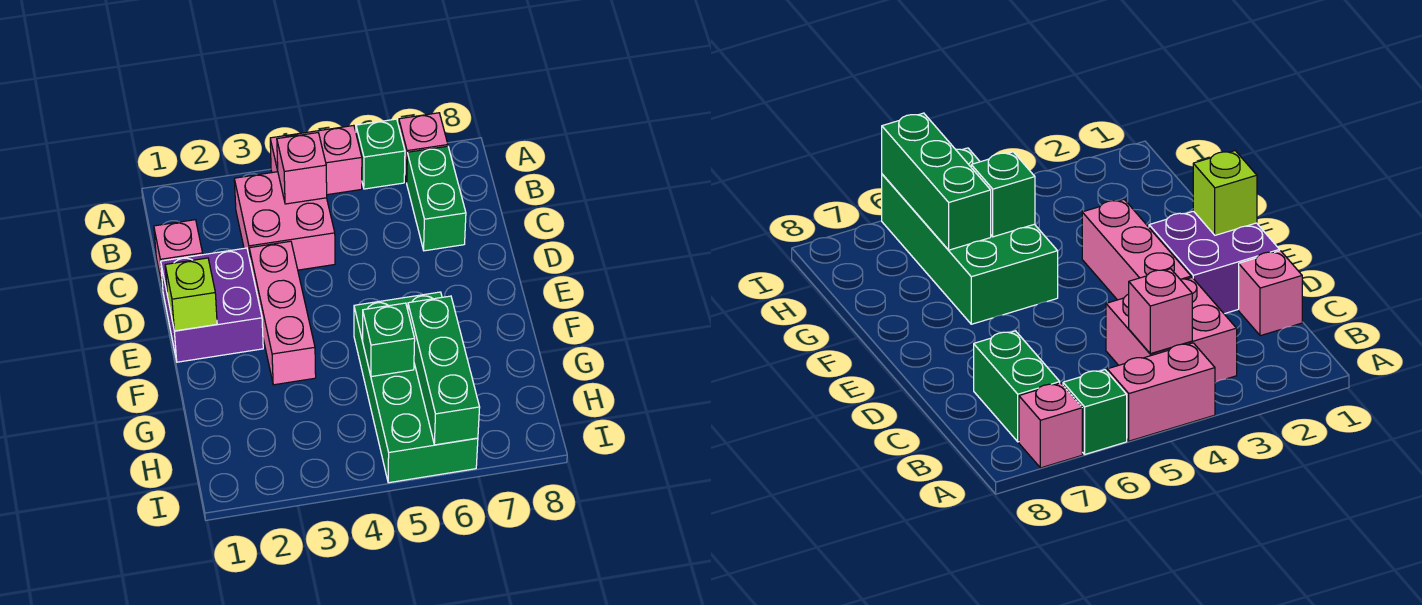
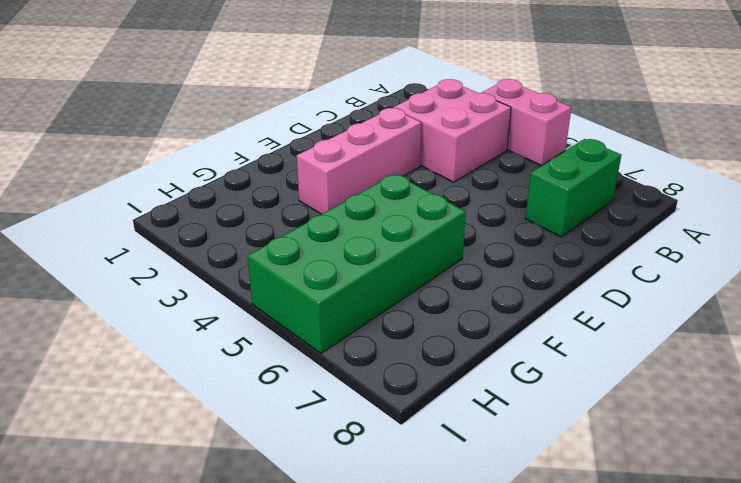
none -> green brick A6 level 1
none -> pink brick A7 level 1
none -> pink brick C1 level 1

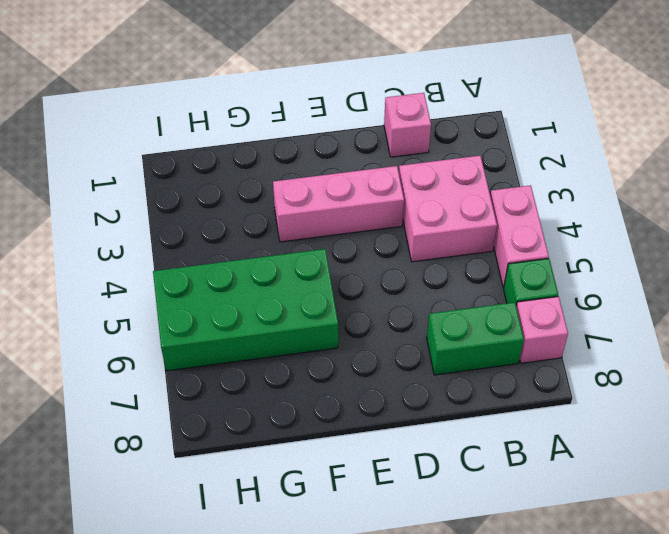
none -> purple brick D1:E2 level 1
none -> pink brick B4 level 2
none -> lime brick E1 level 2

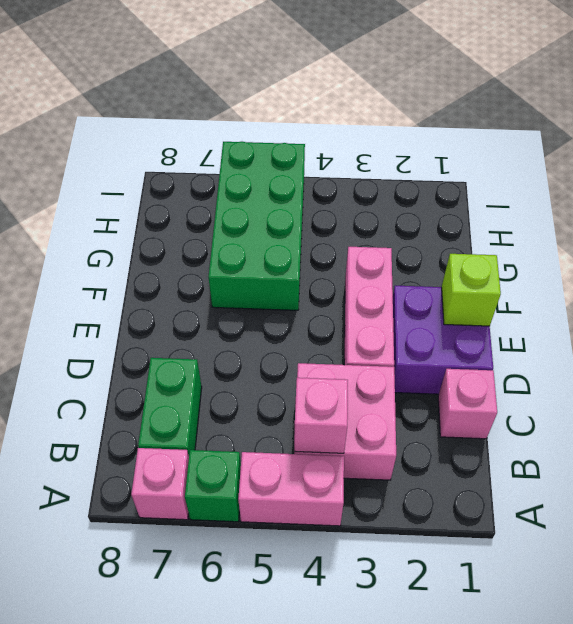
none -> green brick G5 level 2
none -> green brick G6:I6 level 2

